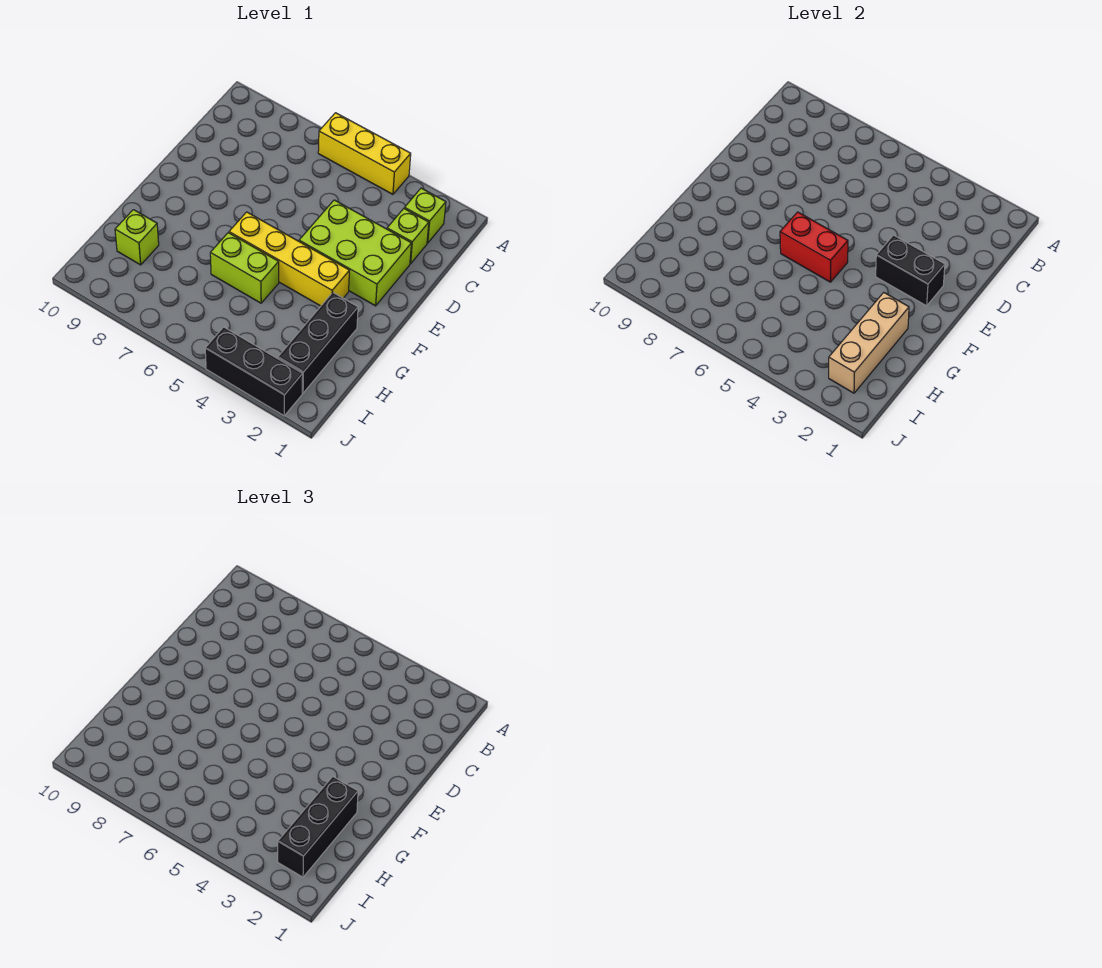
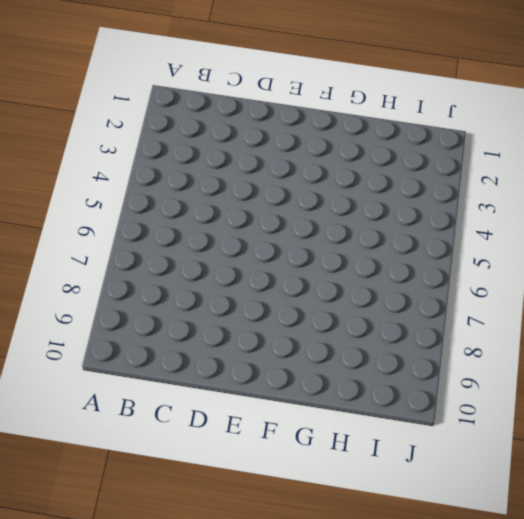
none -> yellow brick A4:A6 level 1
none -> lime brick B2 level 1
none -> lime brick C2 level 1

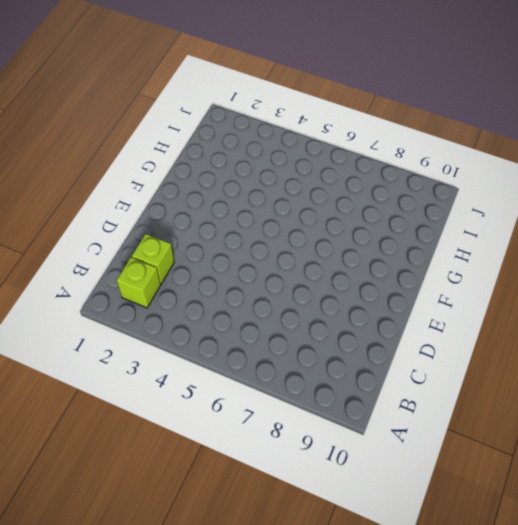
none -> yellow brick A4:A6 level 1
none -> lime brick D2:E4 level 1
none -> yellow brick F3:F6 level 1

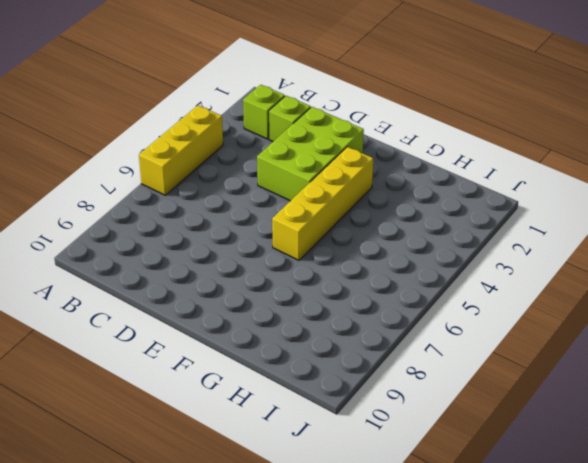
none -> black brick G2:I2 level 1
none -> lime brick G5:G6 level 1
none -> lime brick H9 level 1

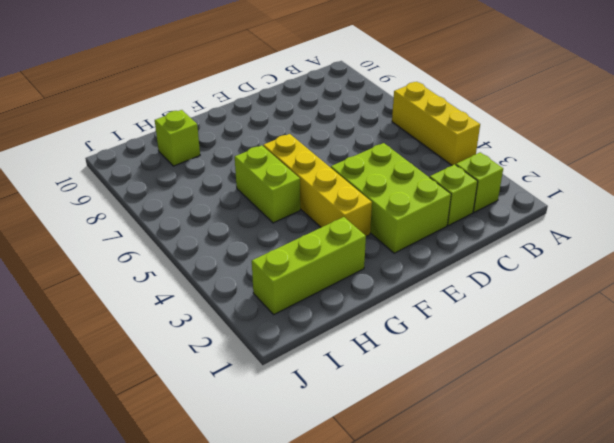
lime brick G2:I2 level 1 -> black brick G2:I2 level 1
none -> black brick J2:J4 level 1
none -> black brick E2:E3 level 2
none -> red brick F5:F6 level 2

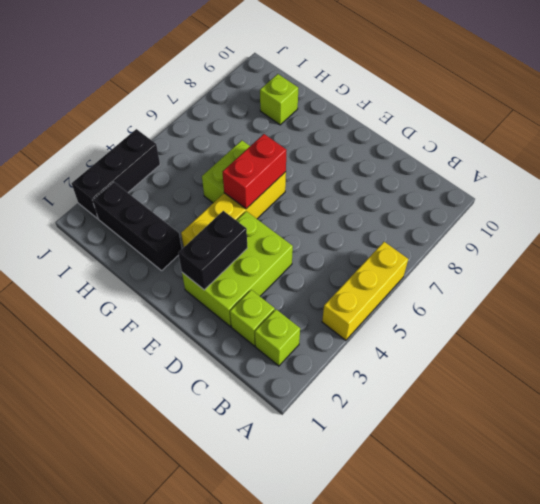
none -> tan brick G2:I2 level 2
none -> black brick G2:I2 level 3

